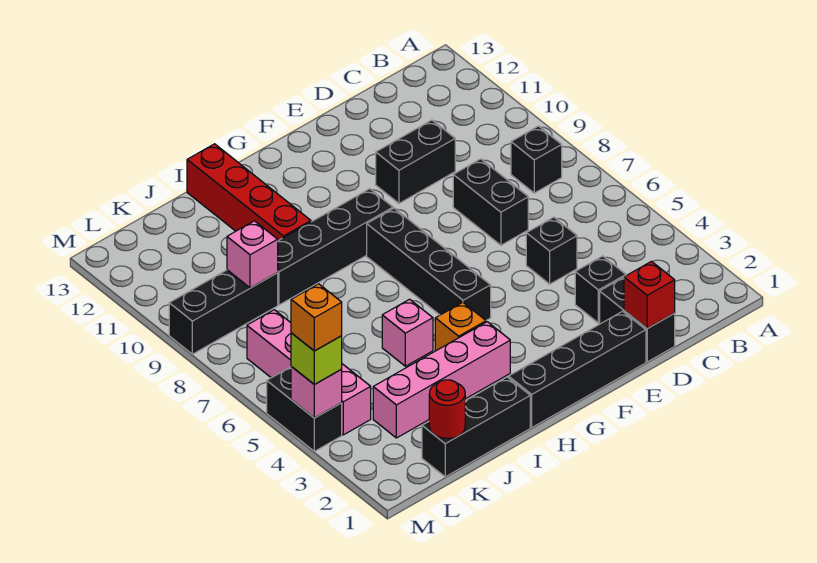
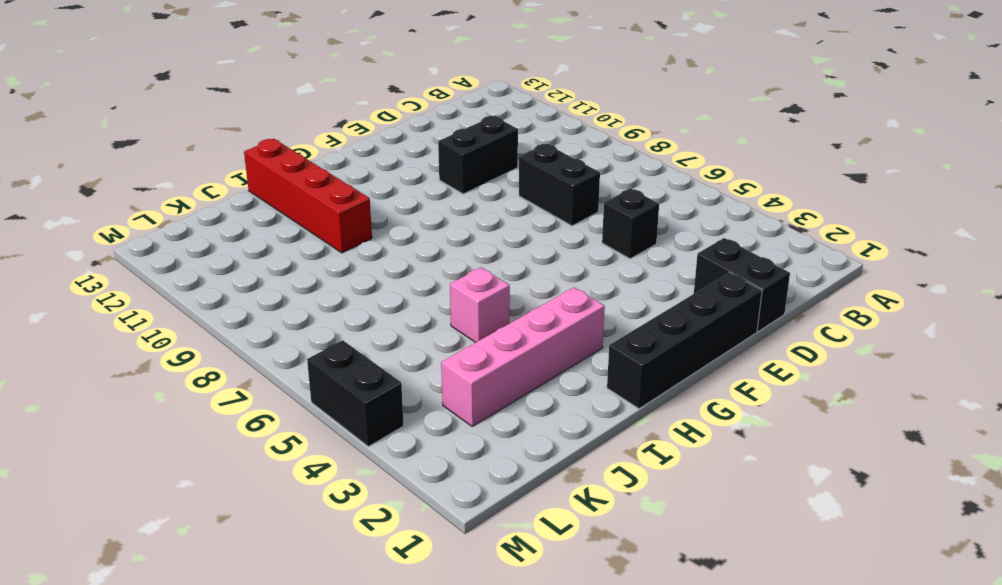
none -> black brick B8 level 1
none -> black brick D3 level 1
none -> black brick G5:G8 level 1

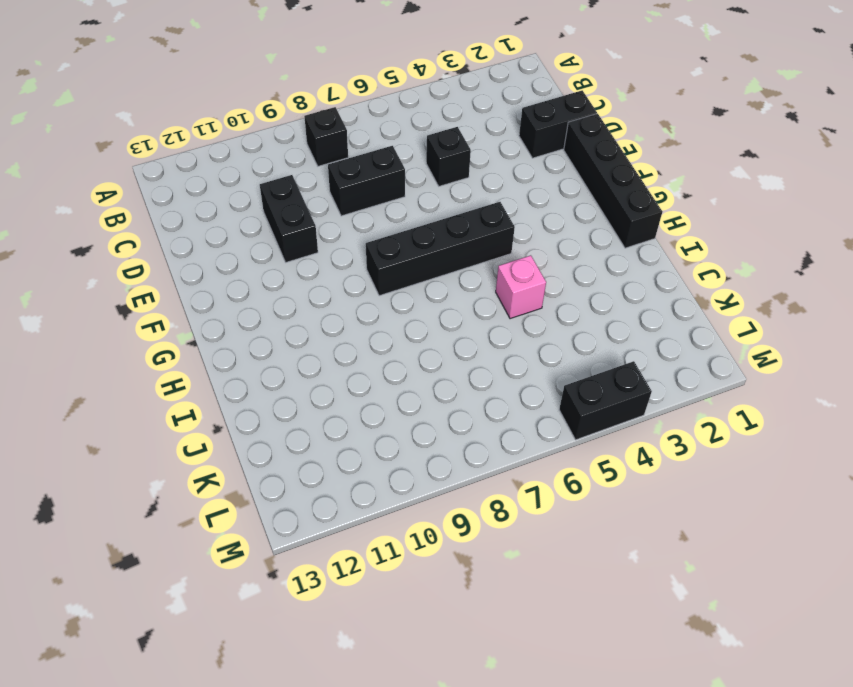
none -> black brick D3 level 1
none -> black brick G9:J9 level 1
none -> pink brick H3:K3 level 1

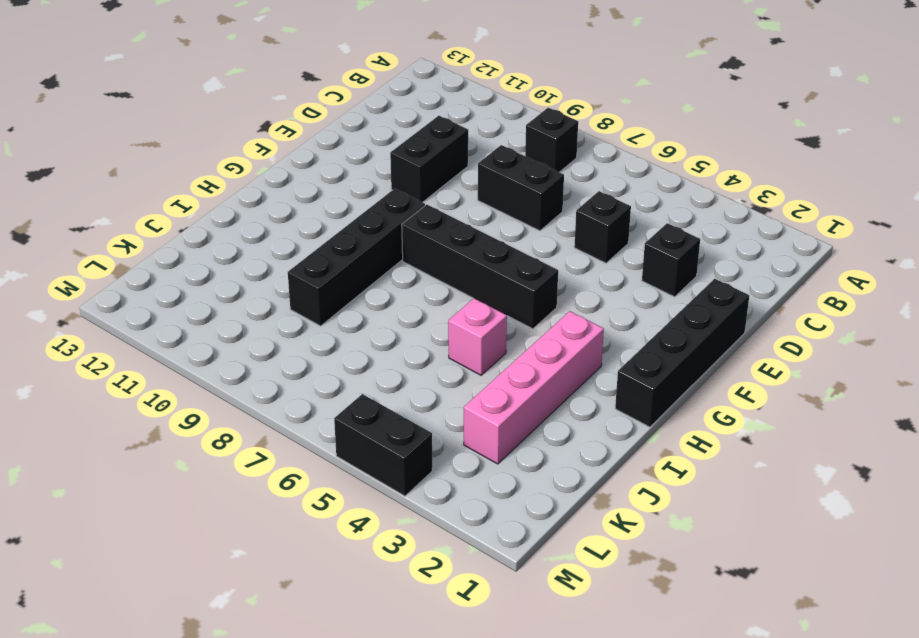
none -> black brick D1:D2 level 1
none -> orange brick H4 level 1
none -> black brick I1:K1 level 1

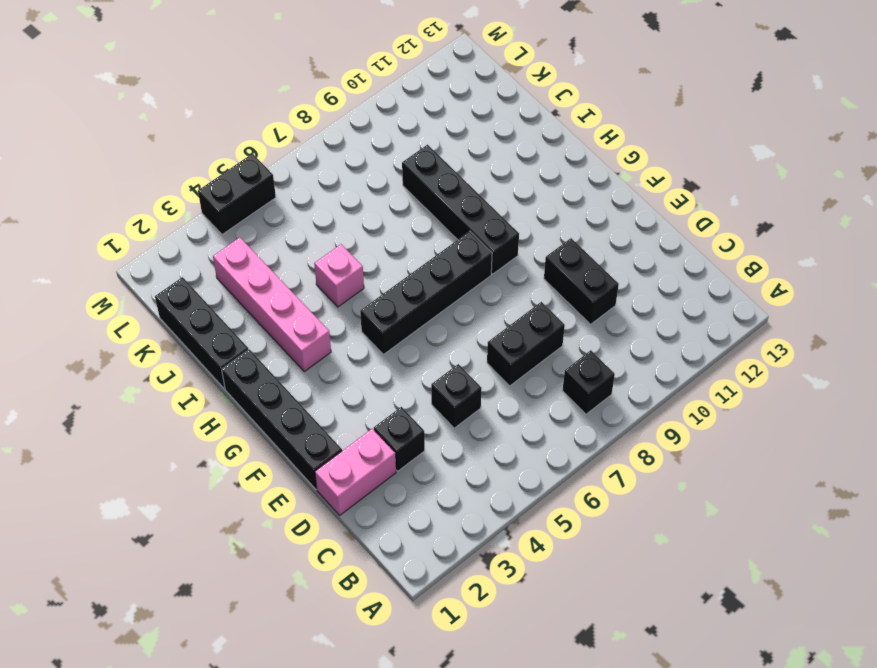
pink brick D1:D2 level 1 -> black brick D1:D2 level 1
none -> orange brick H4 level 1
none -> red brick I10:I13 level 1
none -> black brick K9:M9 level 1

